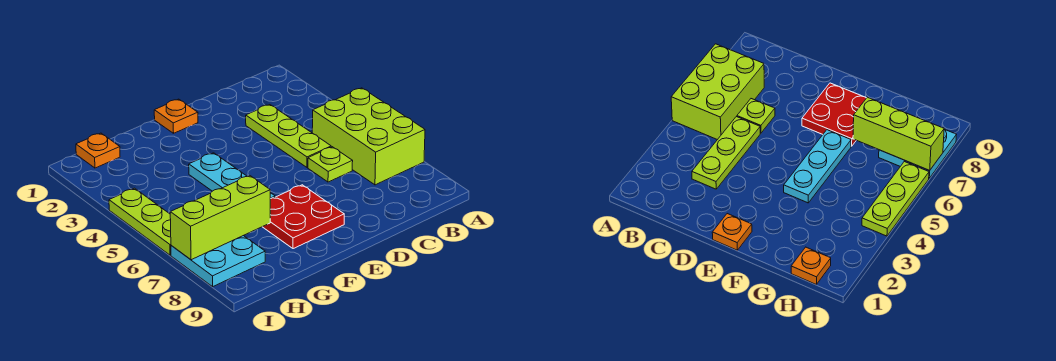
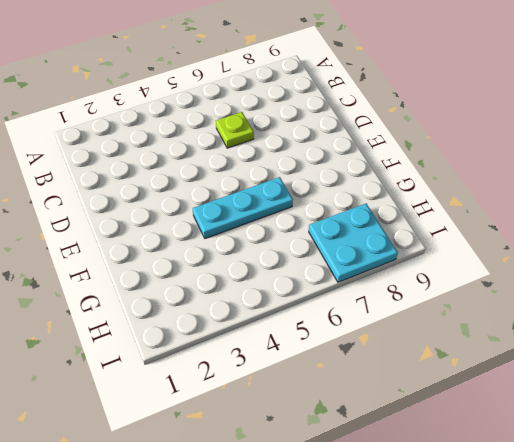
none -> lime brick A5:B7 level 1
none -> lime plate C3:C5 level 1

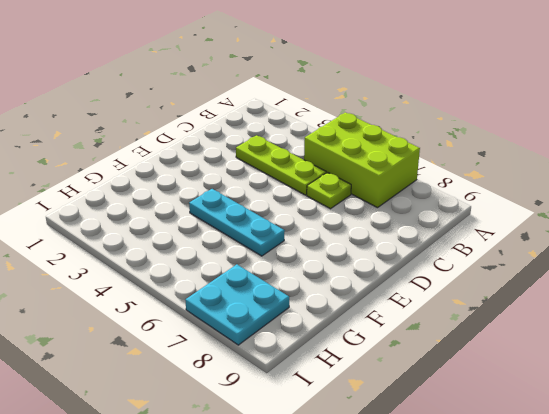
none -> orange plate E1 level 1
none -> red plate E7:F8 level 1

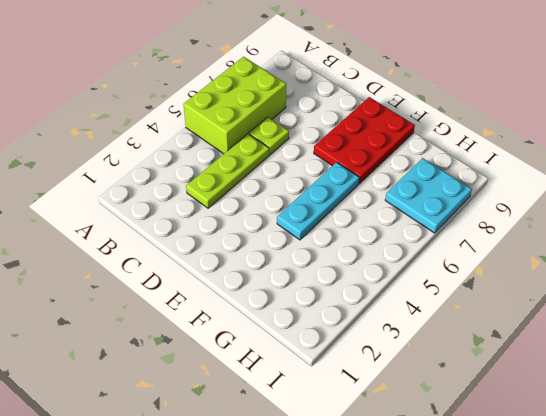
red plate E7:F9 level 1 -> red plate E7:F8 level 1
none -> orange plate E1 level 1
none -> orange plate H1 level 1

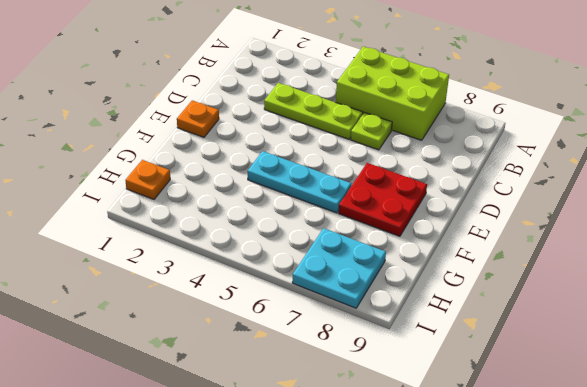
none -> lime plate I4:I6 level 1
none -> lime brick G7:I7 level 2

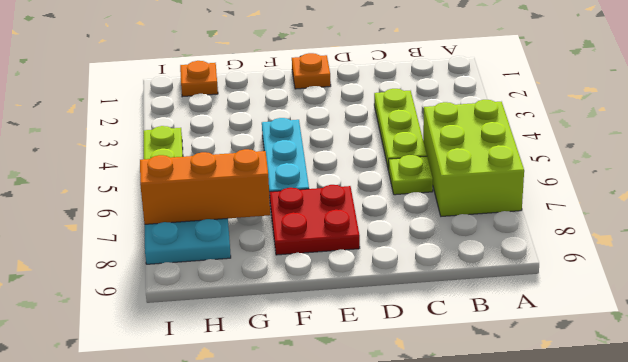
orange brick G7:I7 level 2 -> lime brick G7:I7 level 2

